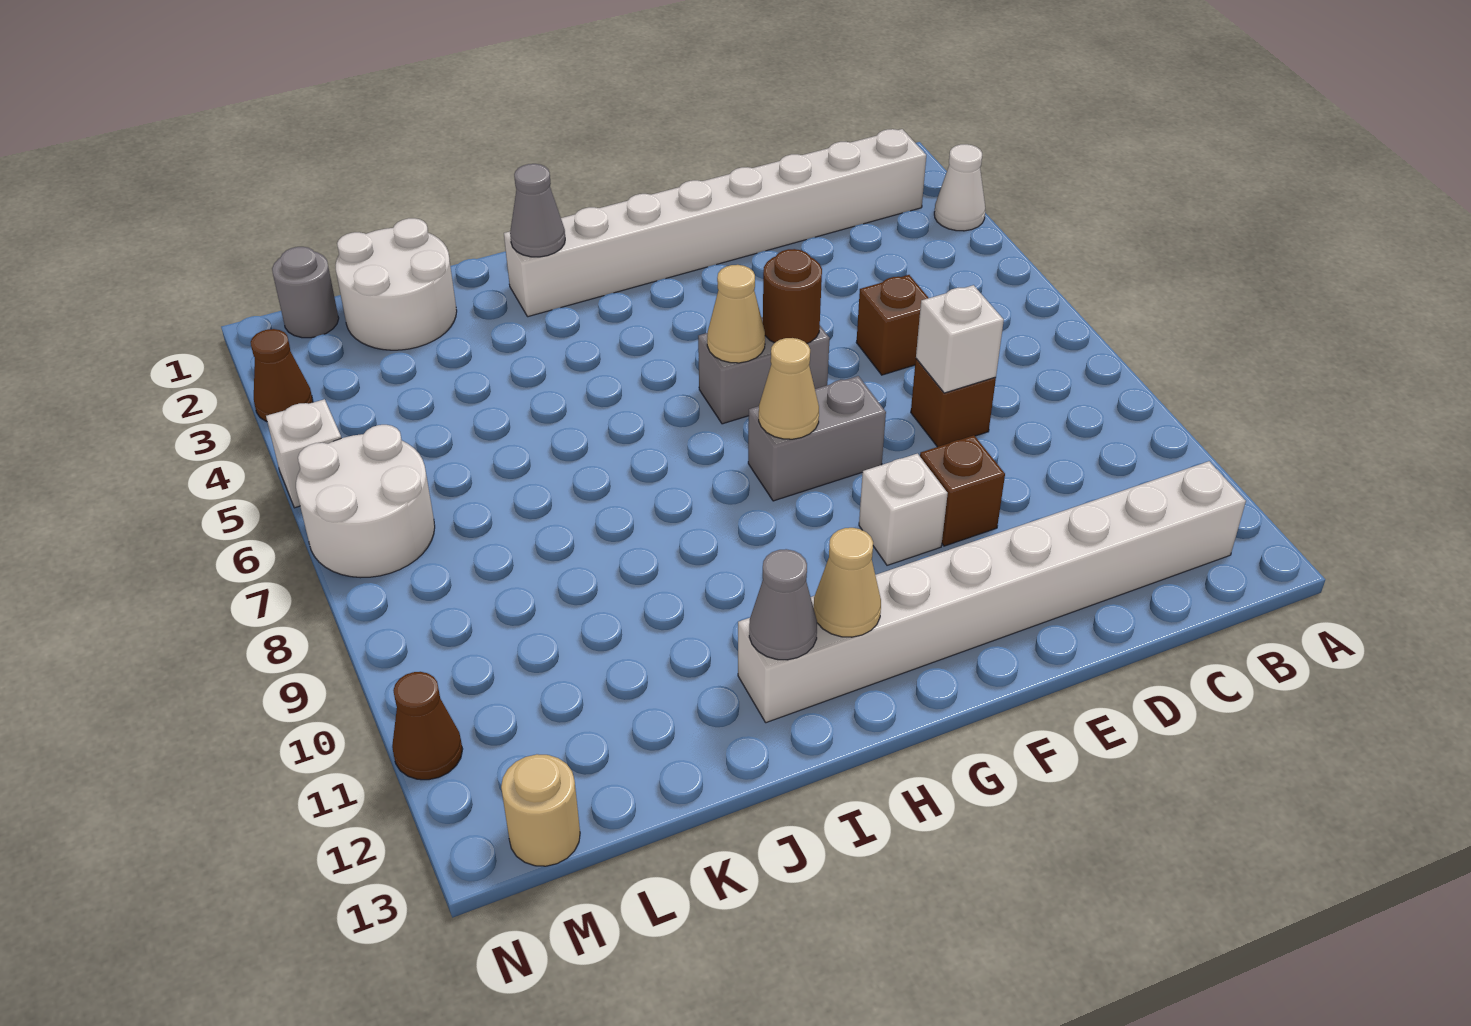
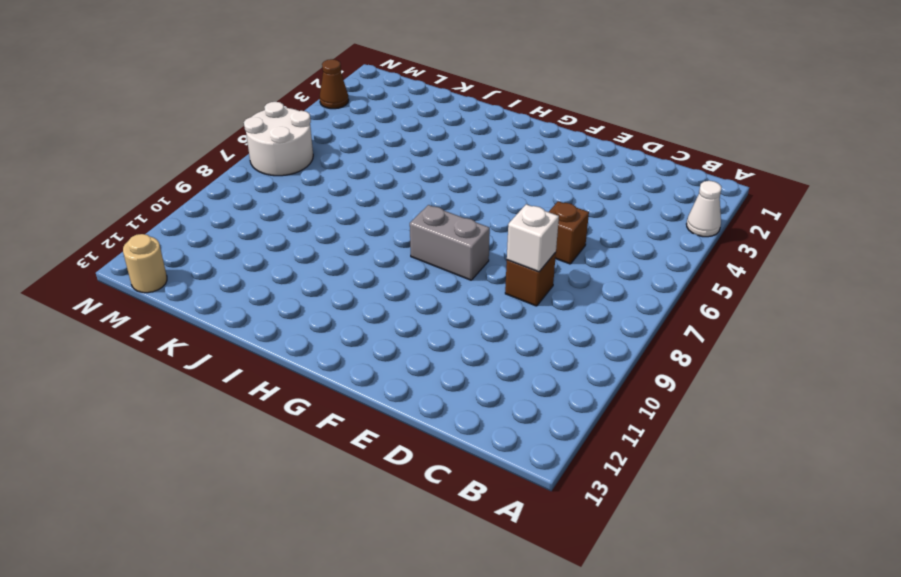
none -> white brick B2:I2 level 1
none -> white brick B12:I12 level 1
none -> brown brick E10 level 1

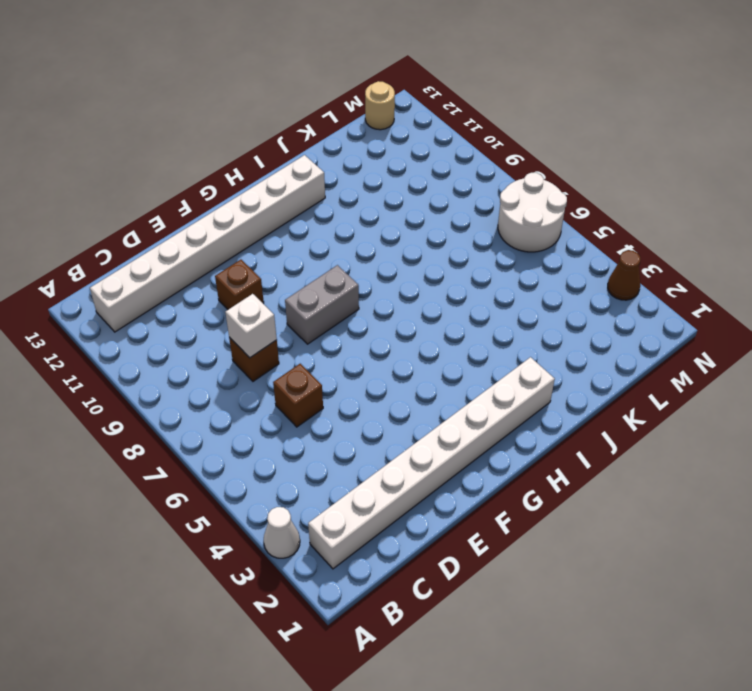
none -> grey brick F6:G6 level 1
none -> white brick F10 level 1
none -> white round brick K1:L2 level 1

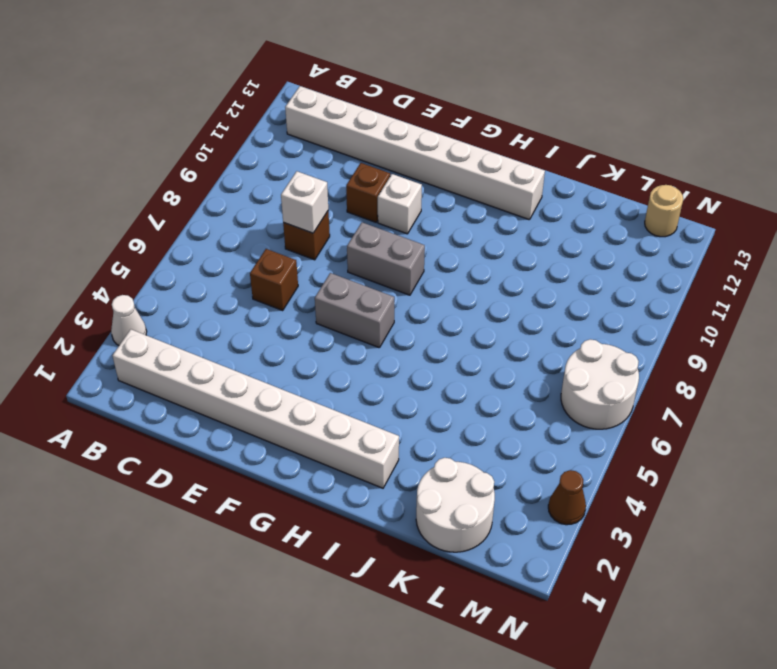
none -> grey round brick M1 level 1
none -> white brick N5 level 1
none -> brown cone N11 level 1

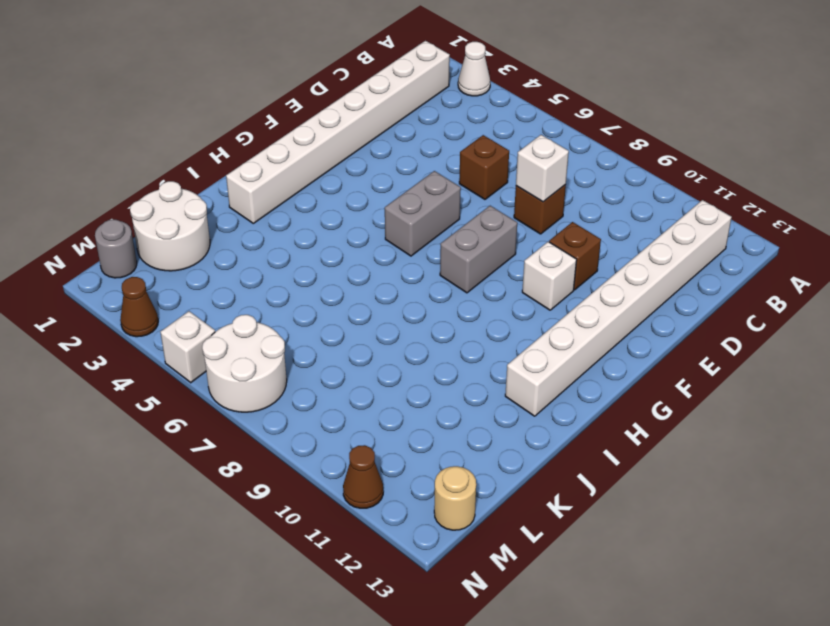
none -> brown round brick F6 level 2
none -> tan cone G6 level 2
none -> tan cone G8 level 2

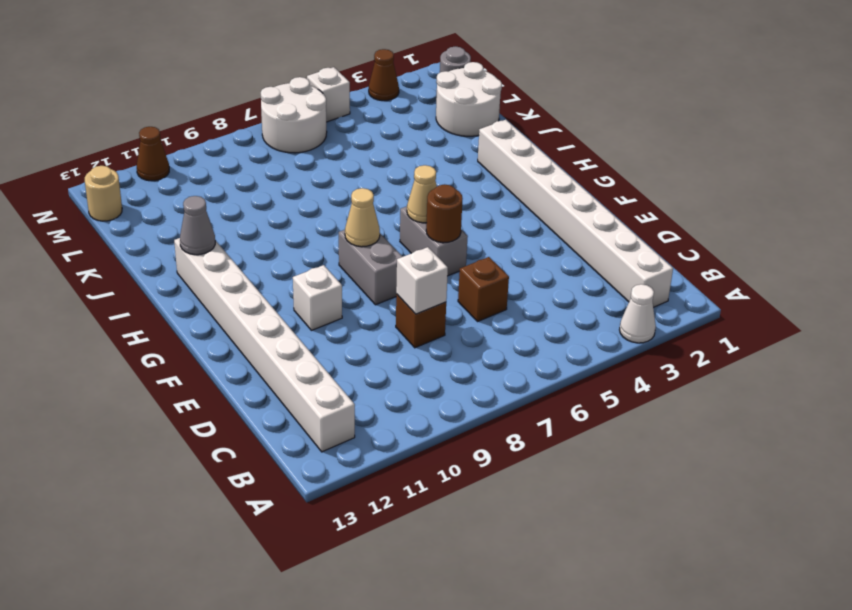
none -> brown brick E10 level 1
none -> tan cone H12 level 2
none -> grey cone I2 level 2

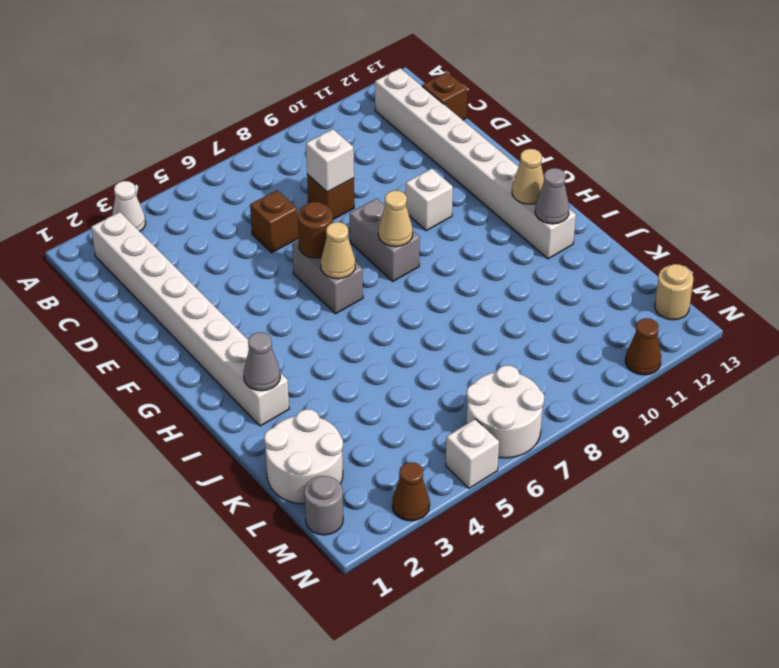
brown brick C13 level 1 -> brown brick E10 level 1

